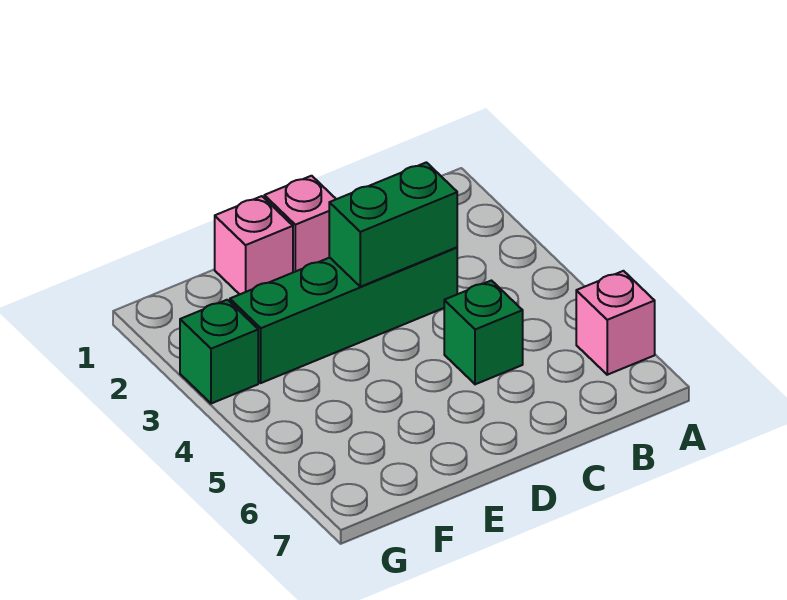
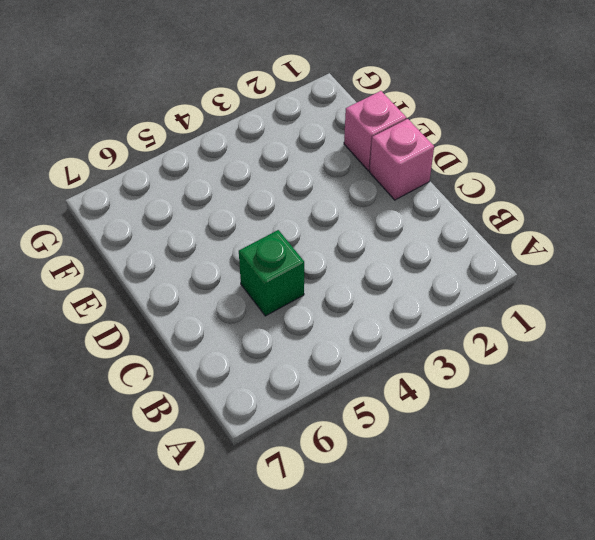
none -> pink brick A6 level 1
none -> green brick C3:F3 level 1

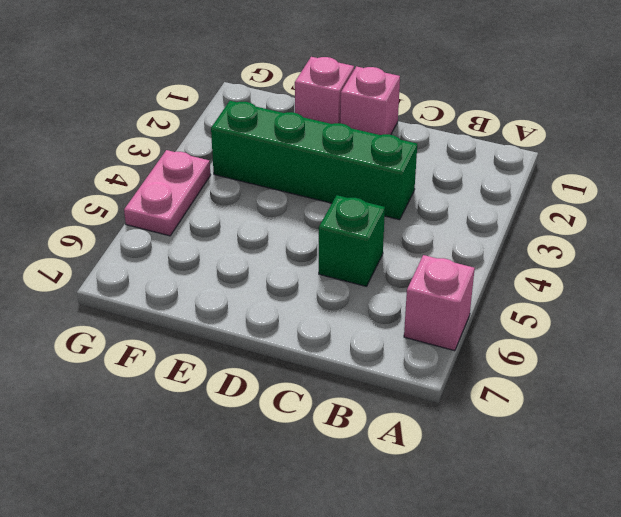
pink plate G4:G5 level 1 -> none
none -> green brick G3 level 1
none -> green brick C3:D3 level 2

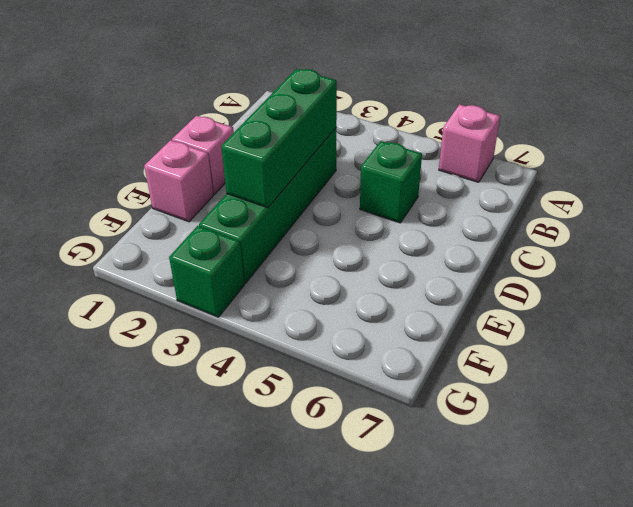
green brick C3:E3 level 2 -> green brick C3:D3 level 2

